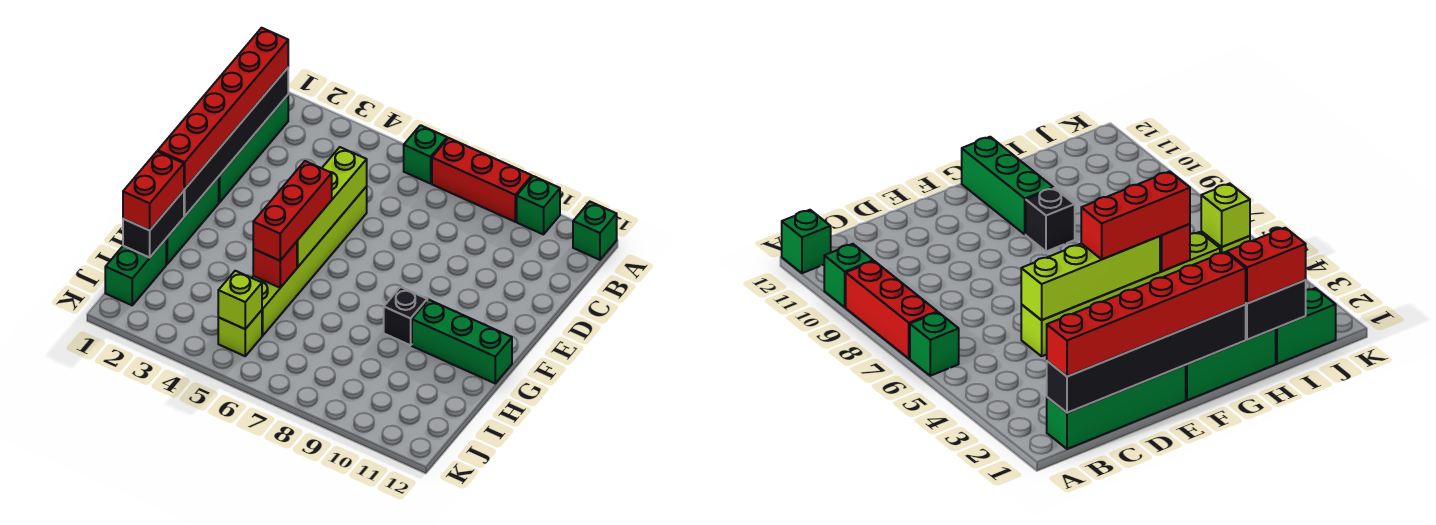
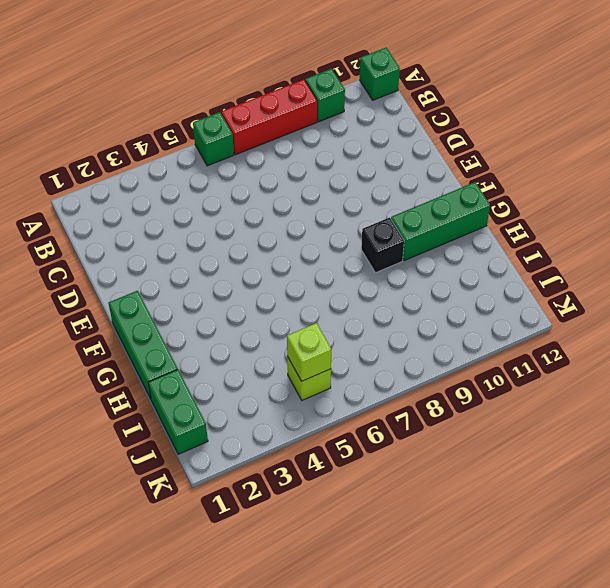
none -> green brick B1:E1 level 1
none -> lime brick D5:I5 level 1
none -> black brick B1:G1 level 2

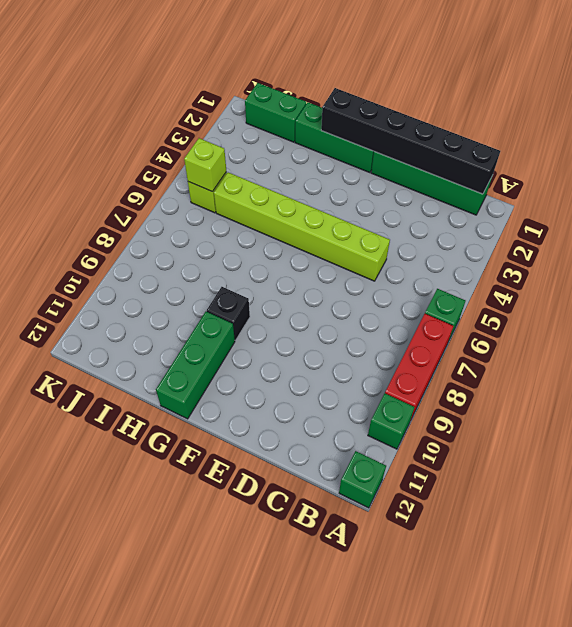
none -> lime brick D5:G5 level 2
none -> black brick H1:I1 level 2
none -> red brick H5 level 2

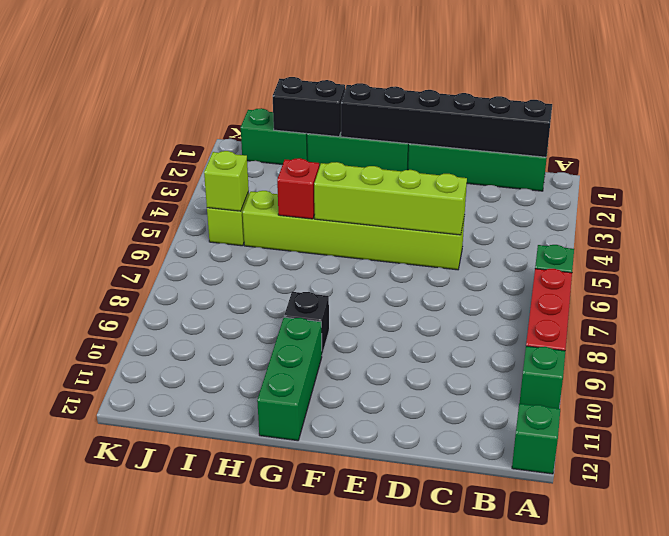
none -> red brick B1:G1 level 3
none -> red brick F5:H5 level 3
none -> red brick H1:I1 level 3

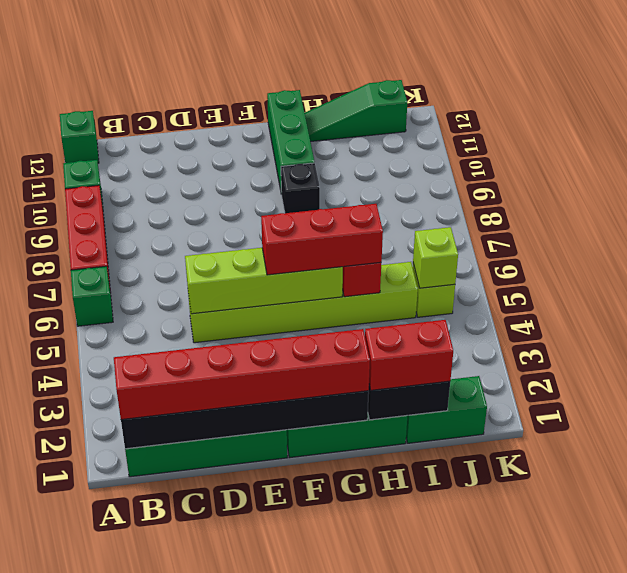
green slope H12:J12 level 1 top J -> none

